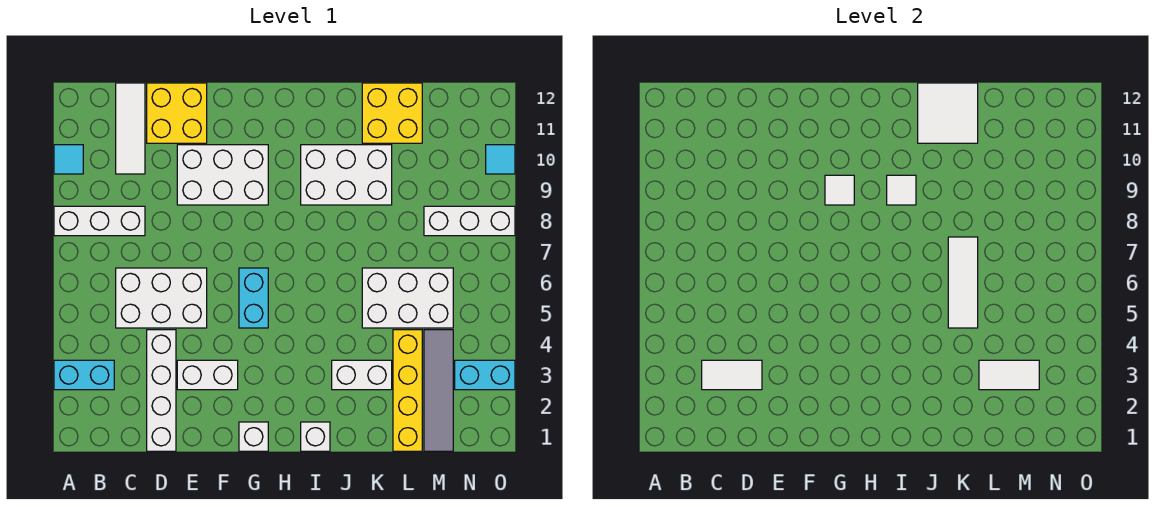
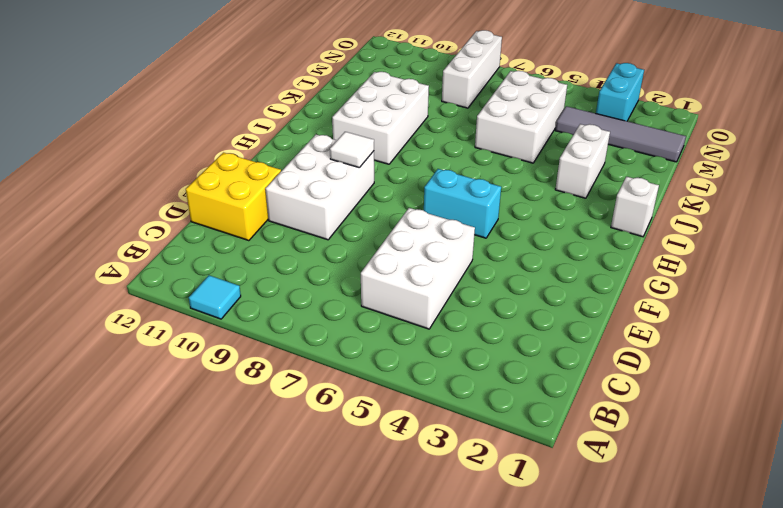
none -> cyan brick A3:B3 level 1
none -> white brick A8:C8 level 1
none -> white tile C10:C12 level 1

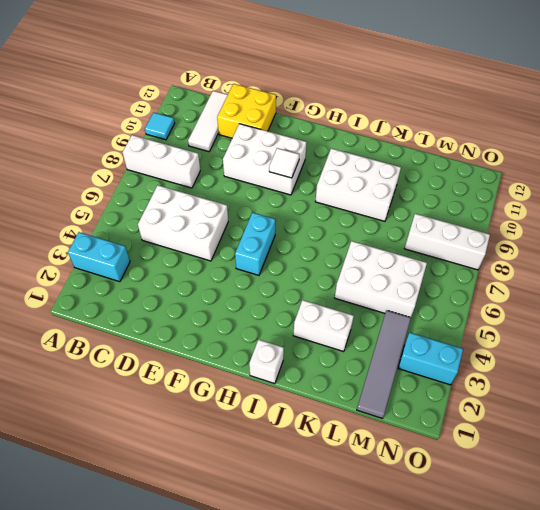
none -> white brick D1:D4 level 1
none -> white brick E3:F3 level 1
none -> white brick G1 level 1

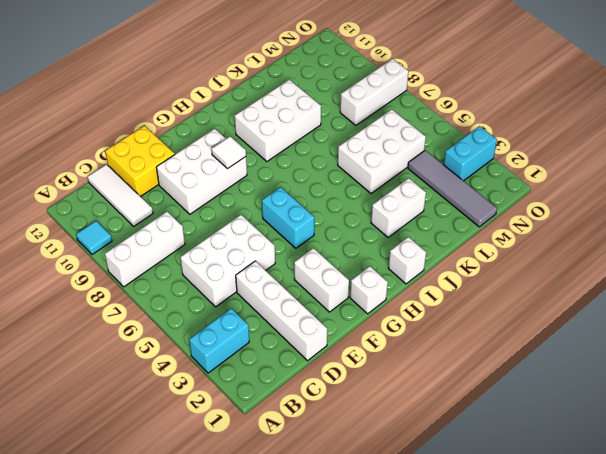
white brick F2:F3 level 1 -> white brick E3:F3 level 1
none -> yellow brick K11:L12 level 1
none -> yellow brick L1:L4 level 1
none -> cyan tile O10 level 1

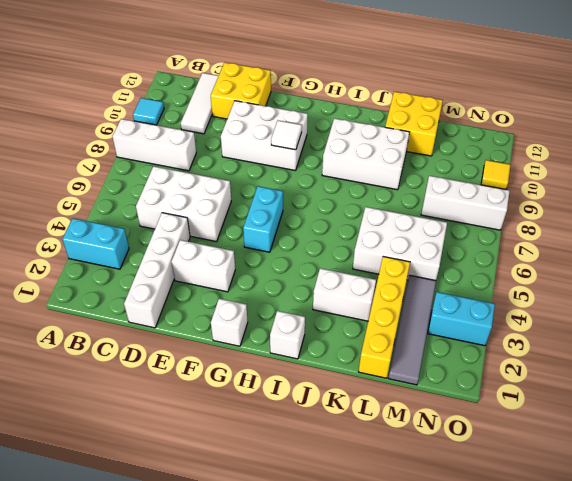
yellow tile O10 level 1 -> cyan tile O10 level 1
none -> white tile C3:D3 level 2
none -> white tile I9 level 2
none -> white tile J11:K12 level 2

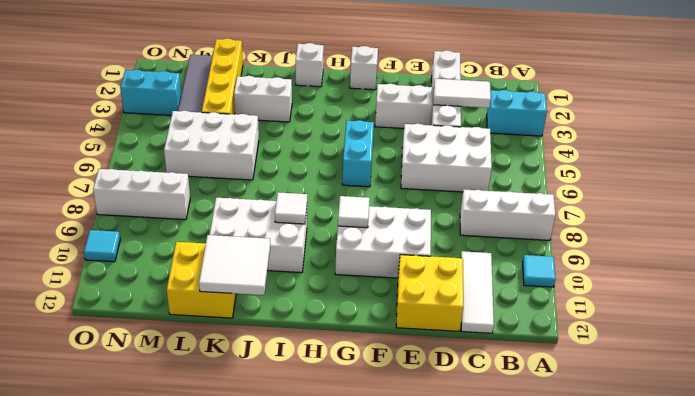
none -> white tile K5:K7 level 2
none -> white tile L3:M3 level 2

